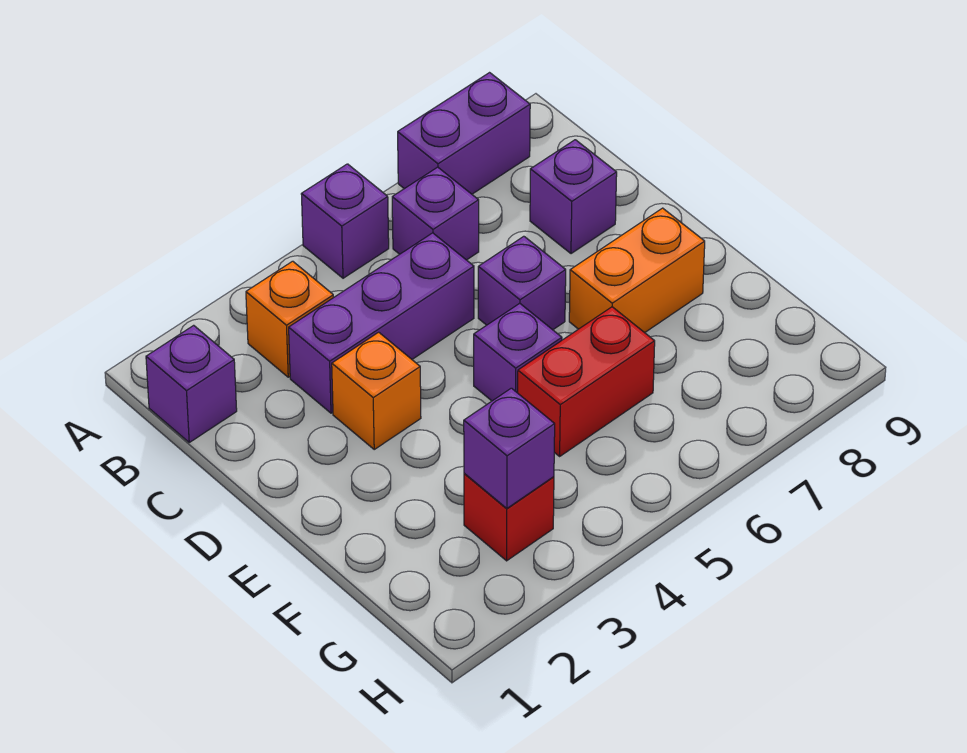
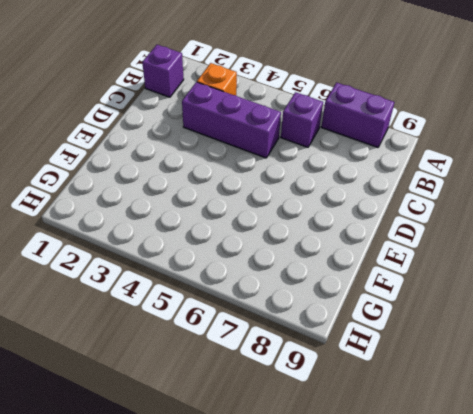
none -> purple brick A5 level 1
none -> purple brick C8 level 1
none -> orange brick D3 level 1

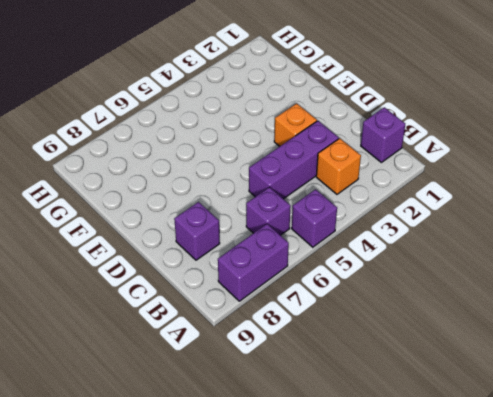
none -> purple brick D6 level 1
none -> purple brick E5 level 1
none -> orange brick E7:E8 level 1

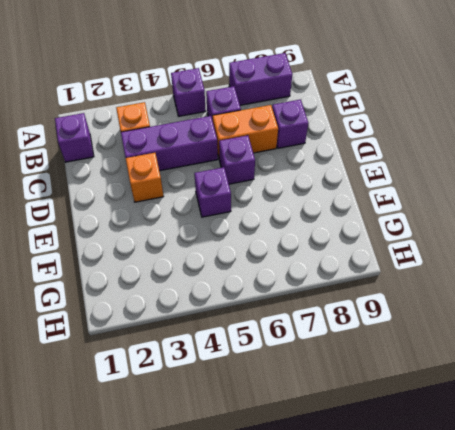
orange brick C6:C7 level 1 -> orange brick E7:E8 level 1
none -> red brick F5:F6 level 1
none -> red brick G3 level 1
none -> purple brick G3 level 2

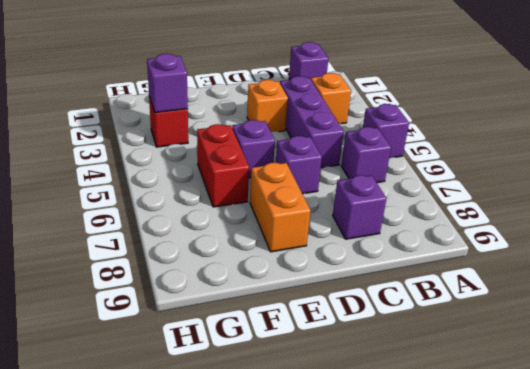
none -> purple brick A7:A8 level 1

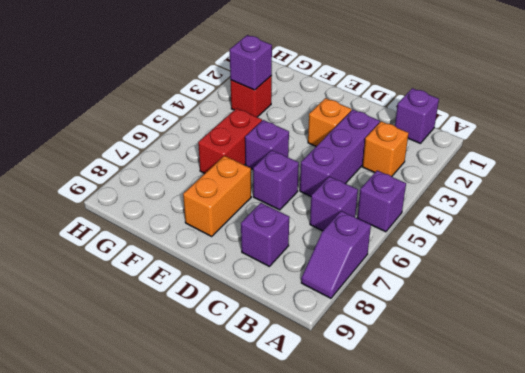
purple slope A7:A8 level 1 top 7 -> purple brick A7:A8 level 1

